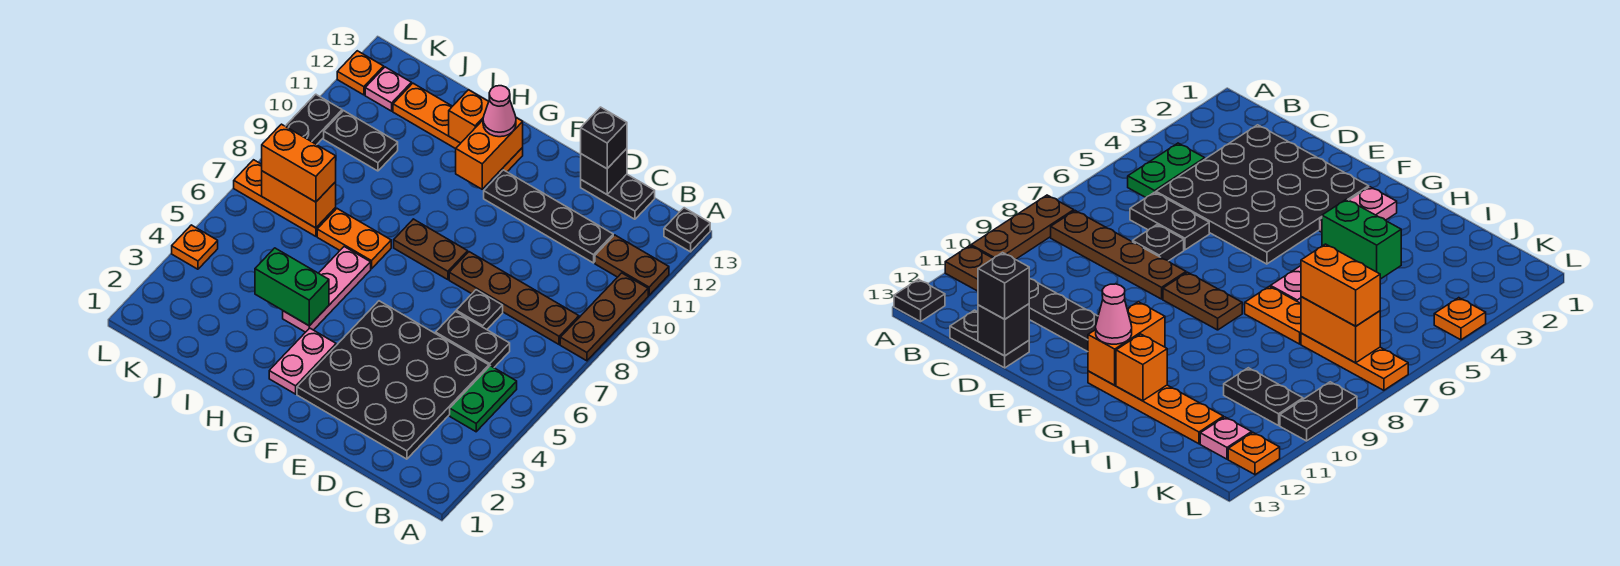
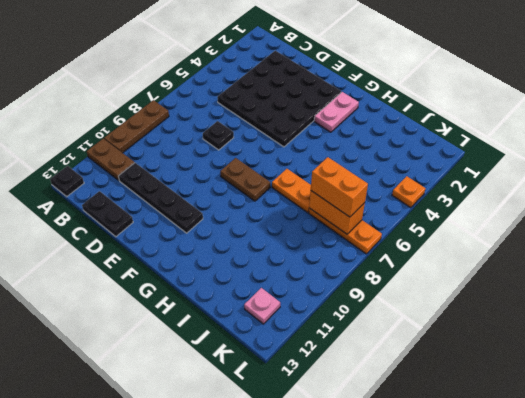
none -> green plate B4:B5 level 1
none -> brown plate B8:E8 level 1
none -> black plate C6:D6 level 1

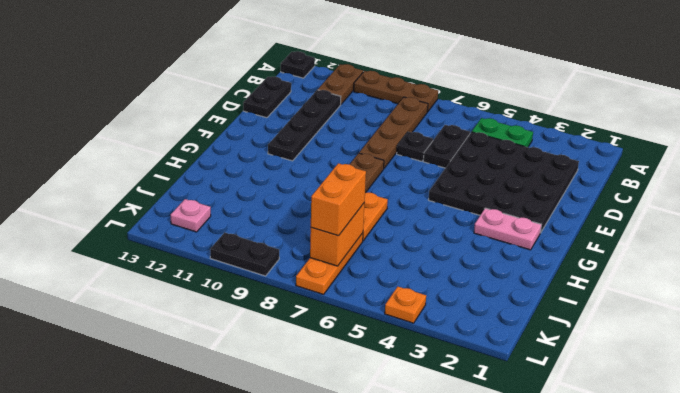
none -> orange plate G12:J12 level 1
none -> pink plate H4:H6 level 1
none -> black plate J10:K10 level 1

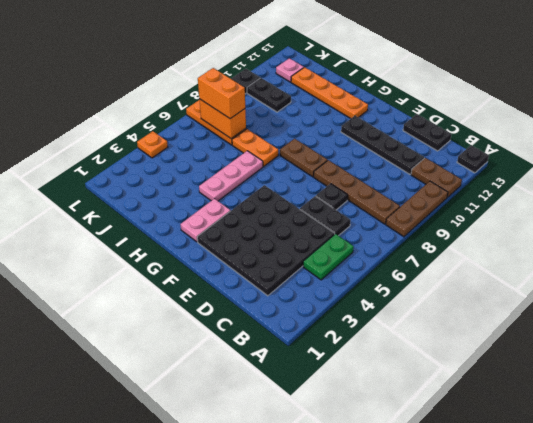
none -> orange plate L12 level 1
none -> black brick D13 level 2
none -> orange brick G11:G12 level 2

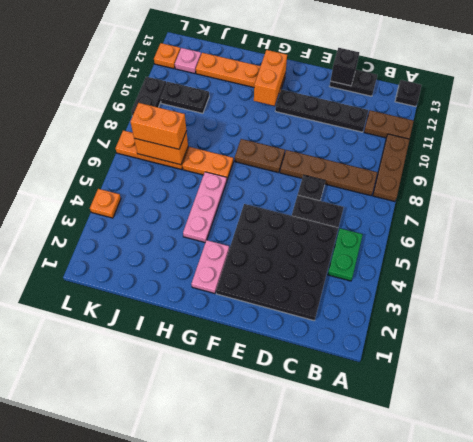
none -> green brick H4:I4 level 2
none -> orange brick H12 level 2
none -> black brick D13 level 3

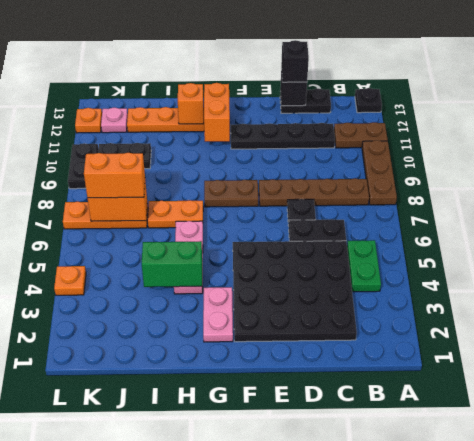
none -> pink cone G12 level 3

